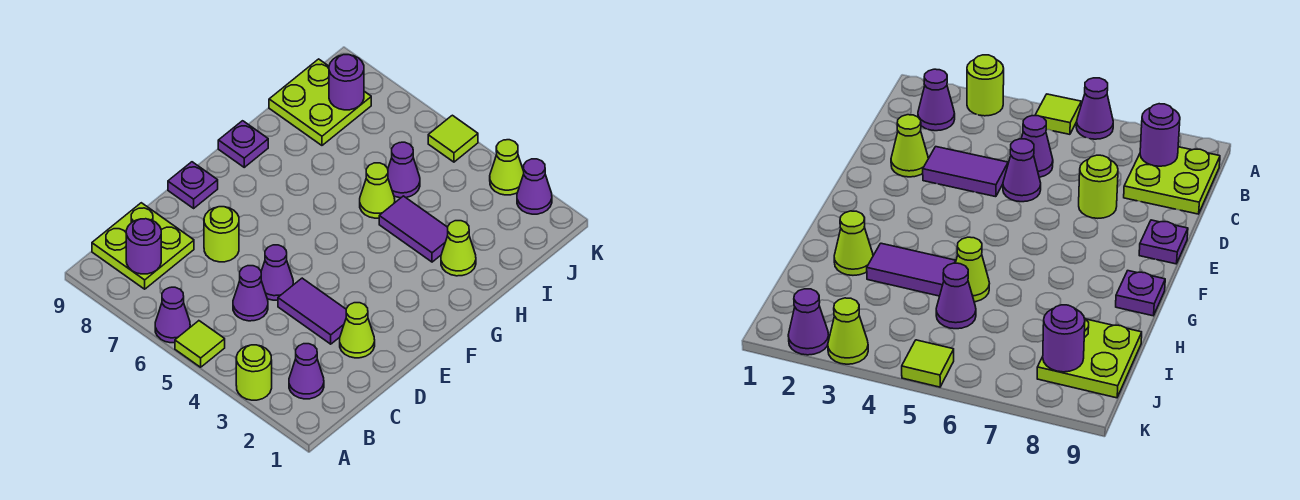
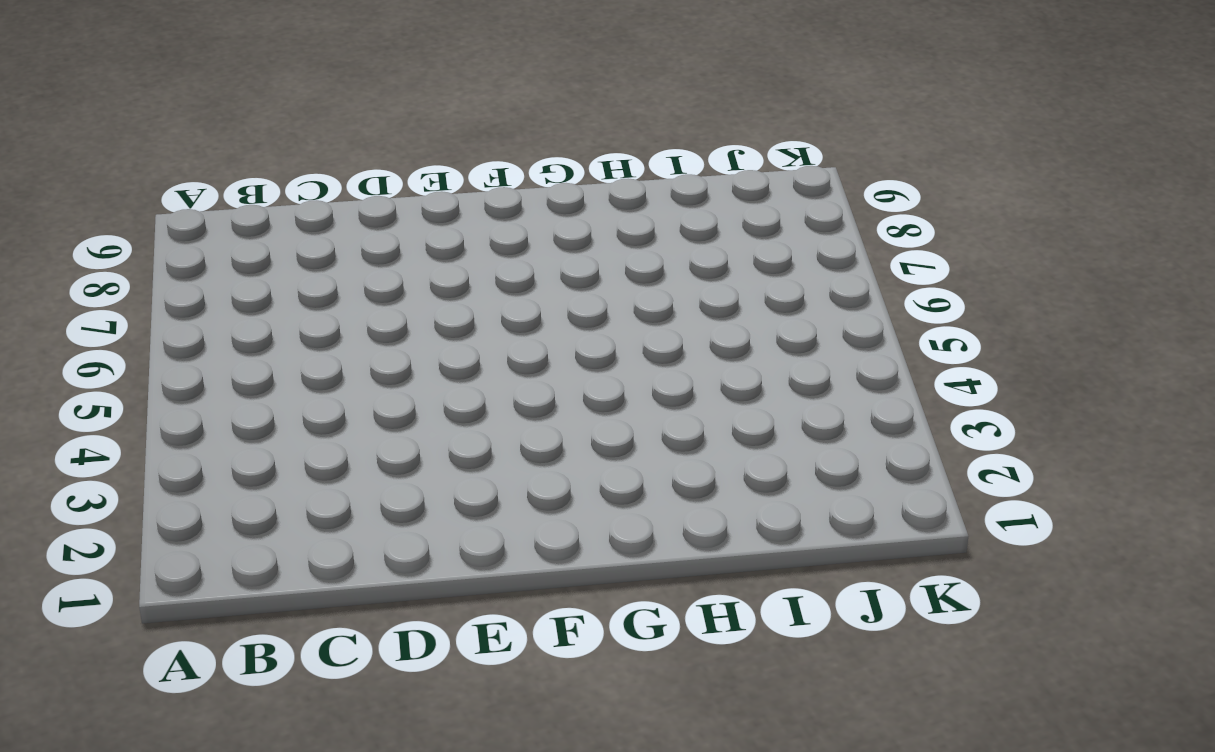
none -> lime round brick A3 level 1
none -> lime tile A5 level 1
none -> purple cone A6 level 1

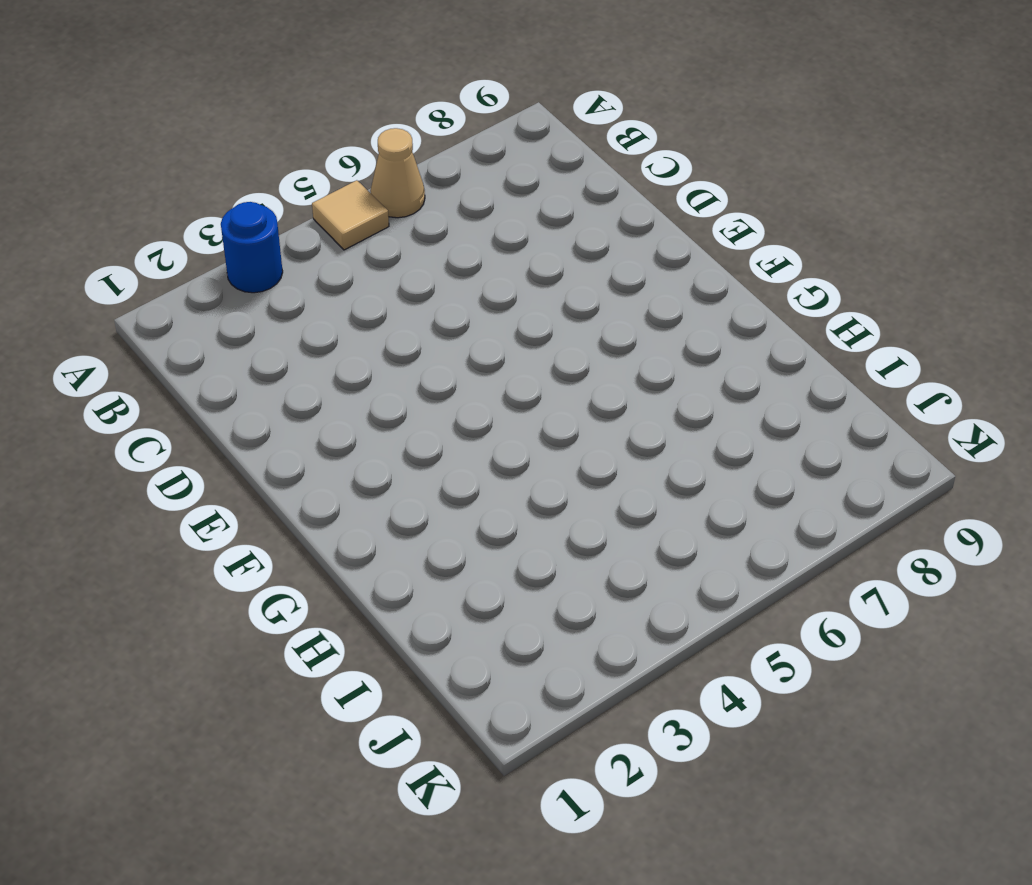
blue round brick A3 level 1 -> lime round brick A3 level 1
tan tile A5 level 1 -> lime tile A5 level 1
tan cone A6 level 1 -> purple cone A6 level 1
none -> purple cone B2 level 1
none -> lime plate B8:C9 level 1
none -> purple cone C5 level 1

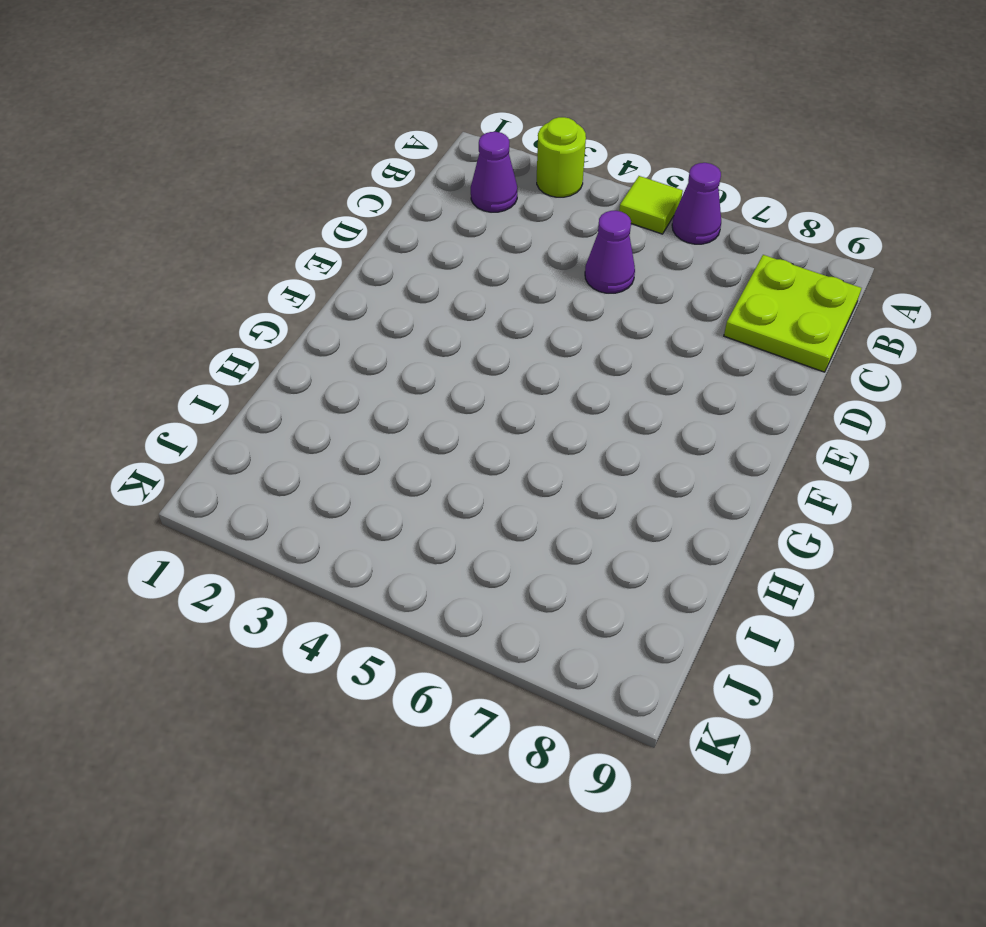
none -> lime cone D2 level 1
none -> purple tile D3:D4 level 1
none -> purple cone D5 level 1

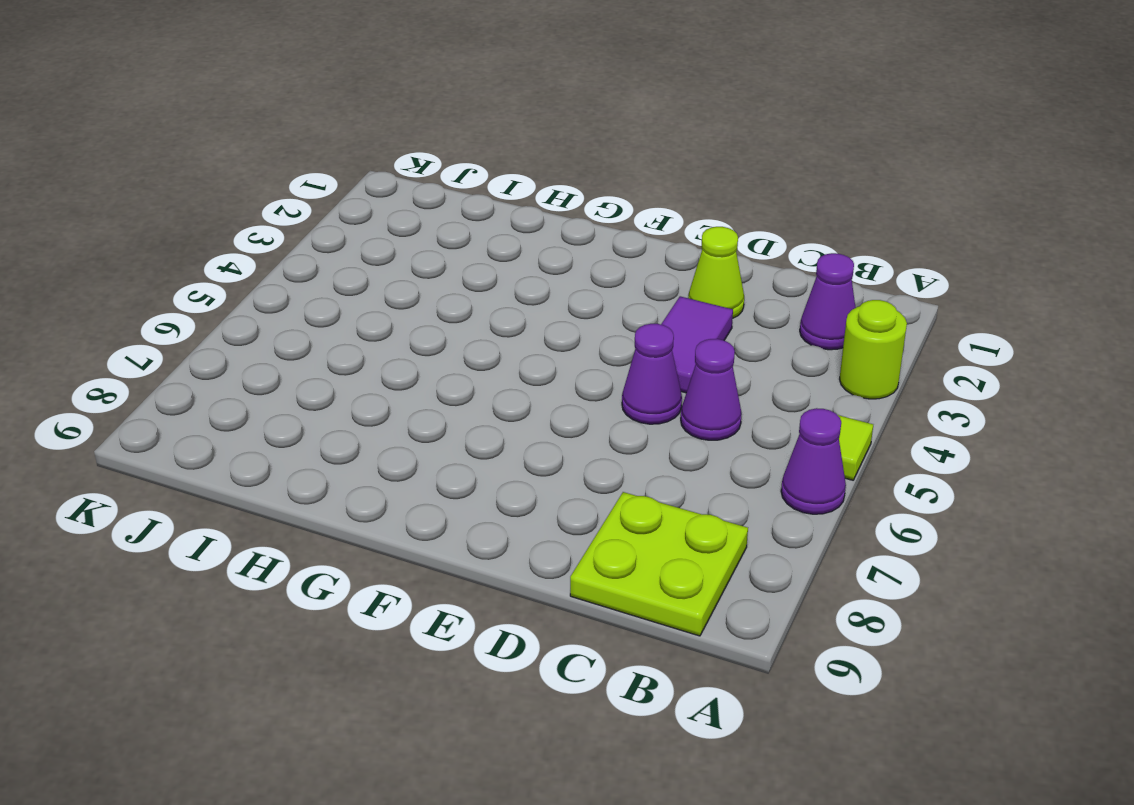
none -> lime round brick D7 level 1
none -> purple plate E9 level 1
none -> purple plate G9 level 1

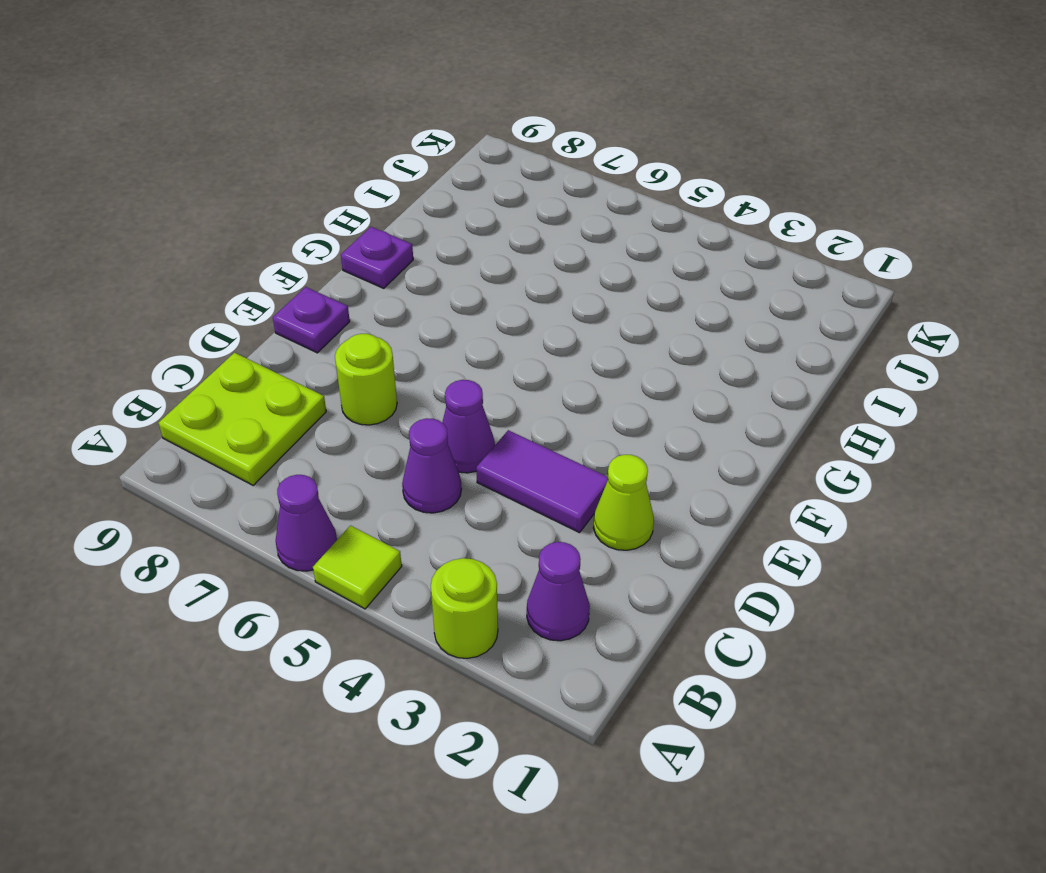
none -> lime cone H2 level 1
none -> purple tile H3:H4 level 1
none -> lime cone H5 level 1

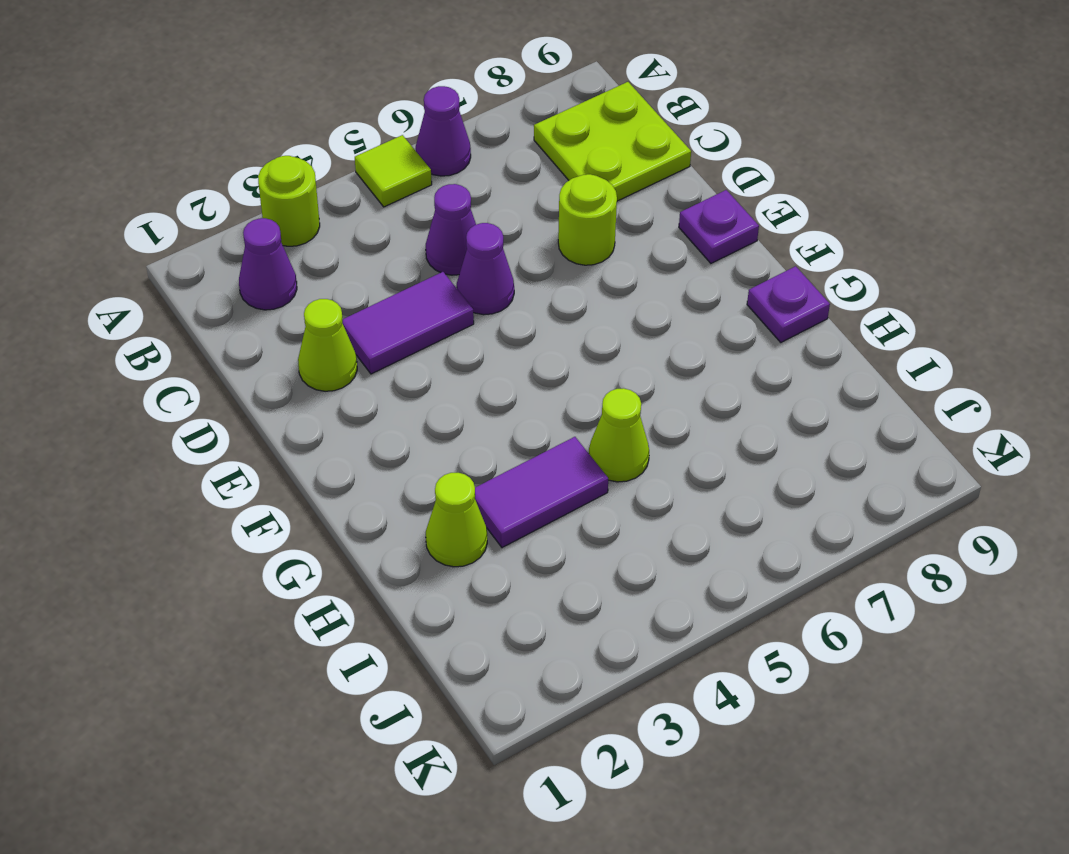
none -> purple cone I5 level 1
none -> lime plate I8:J9 level 1
none -> purple cone K2 level 1

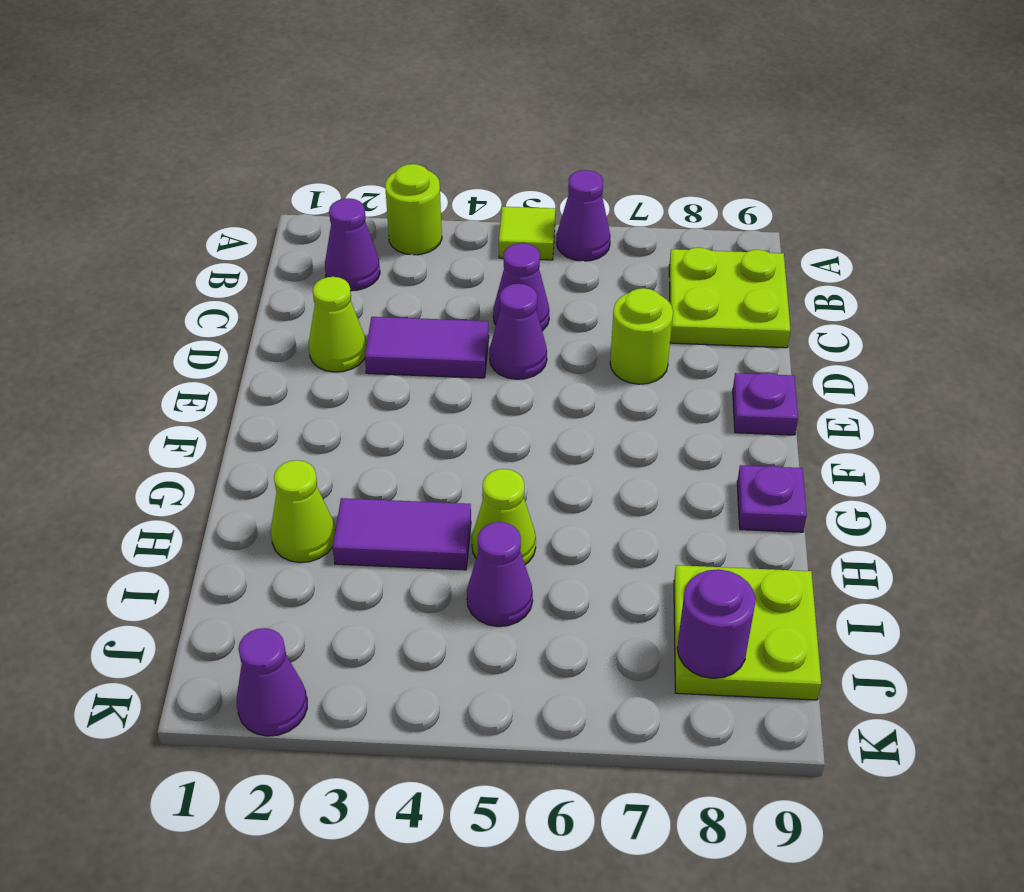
none -> lime cone K3 level 1
none -> lime tile K5 level 1
none -> purple round brick B8 level 2

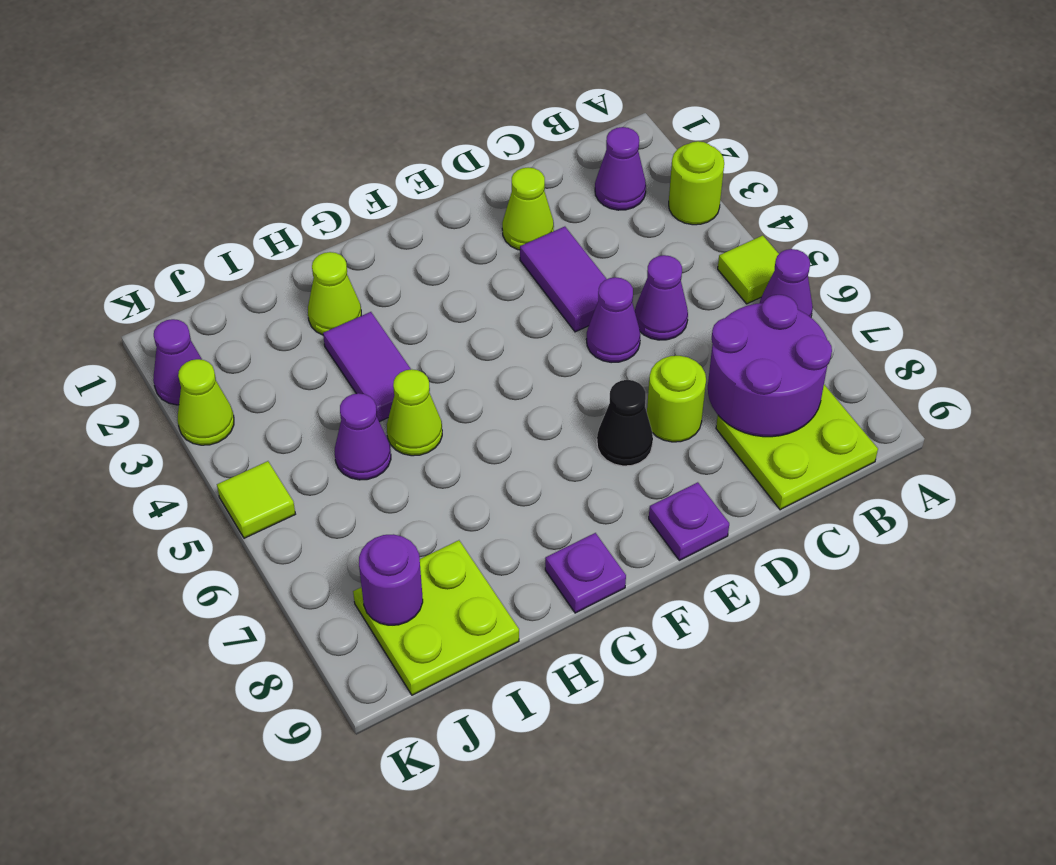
purple round brick B7:C8 level 2 -> purple round brick B8 level 2
black cone E7 level 1 -> none

